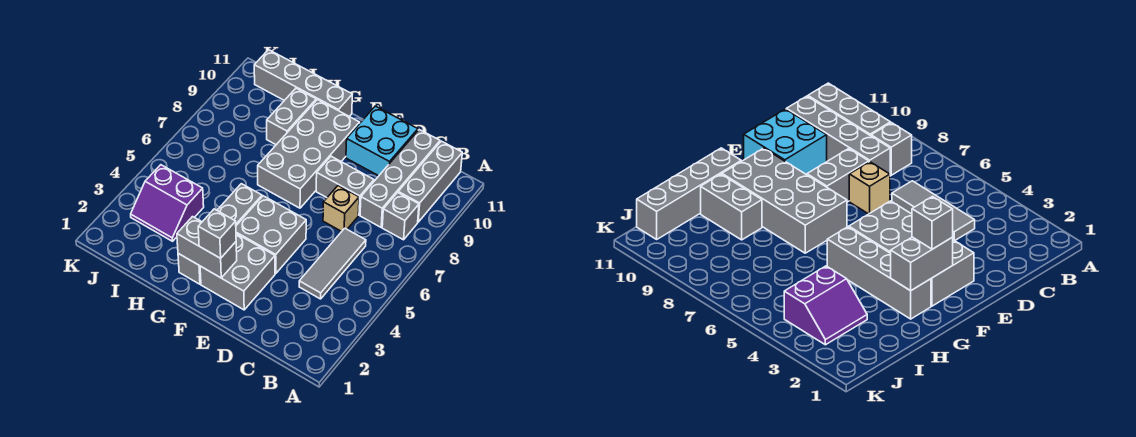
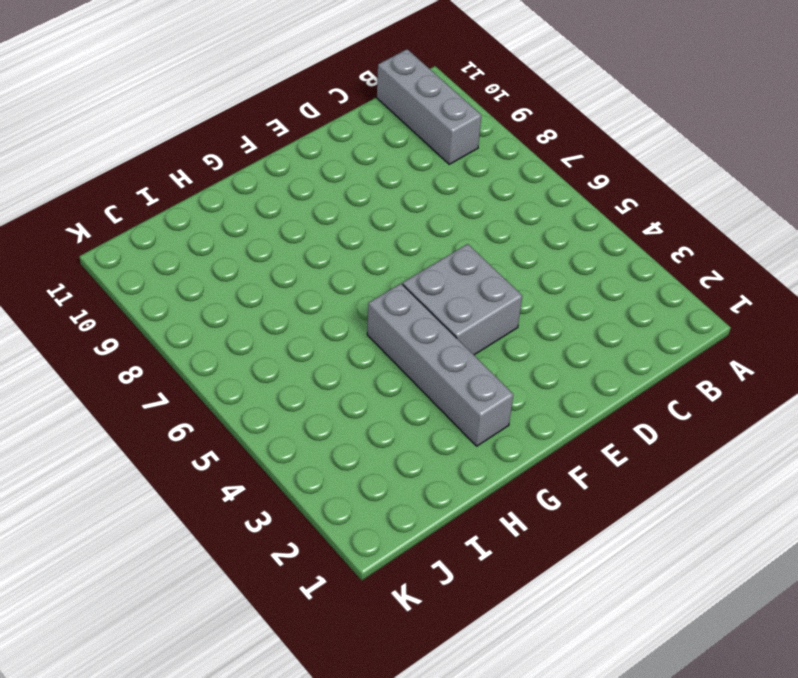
none -> grey brick B8 level 1
none -> grey tile C4:C6 level 1
none -> grey brick C8:C11 level 1

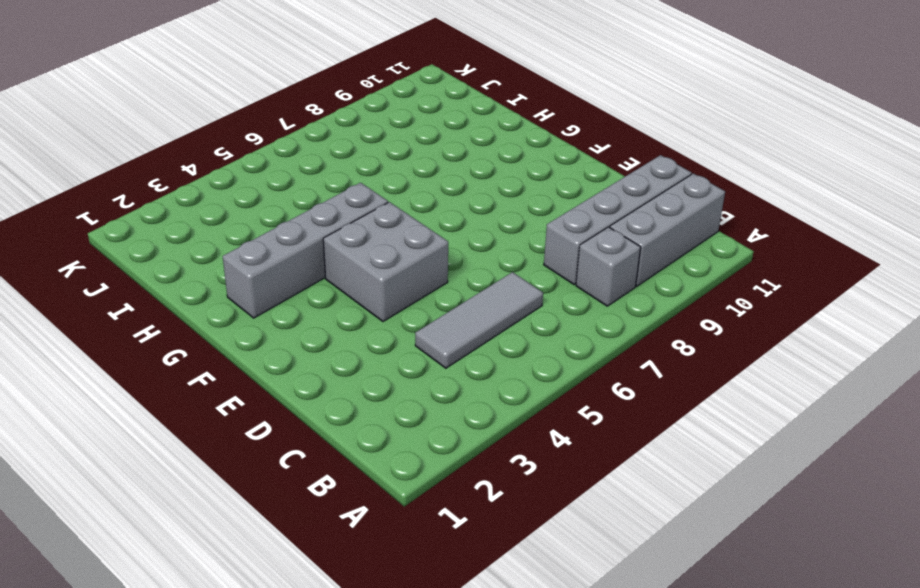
none -> tan brick D7 level 1
none -> grey brick D8:E8 level 1
none -> cyan brick D10:E11 level 1

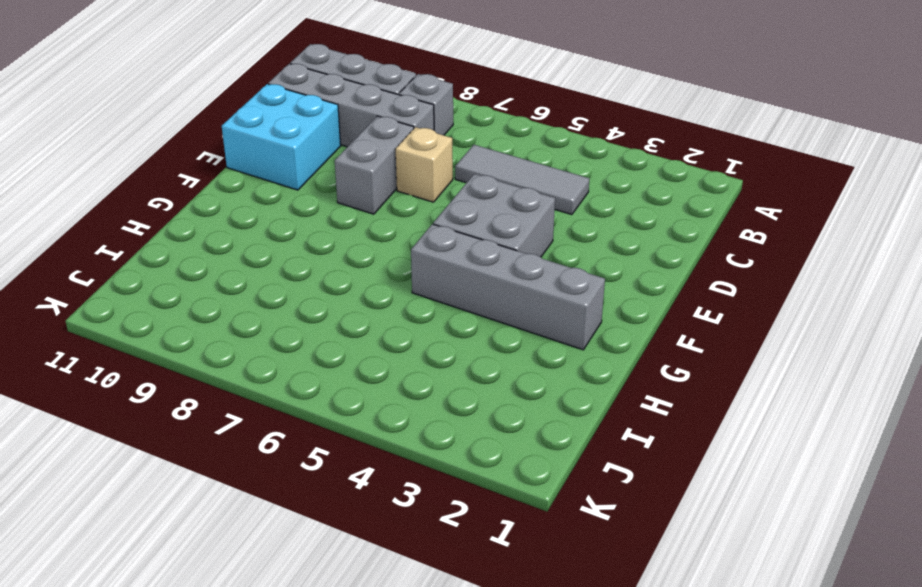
none -> grey brick E2:F3 level 1
none -> grey brick F7:G10 level 1
none -> grey brick G11:J11 level 1

